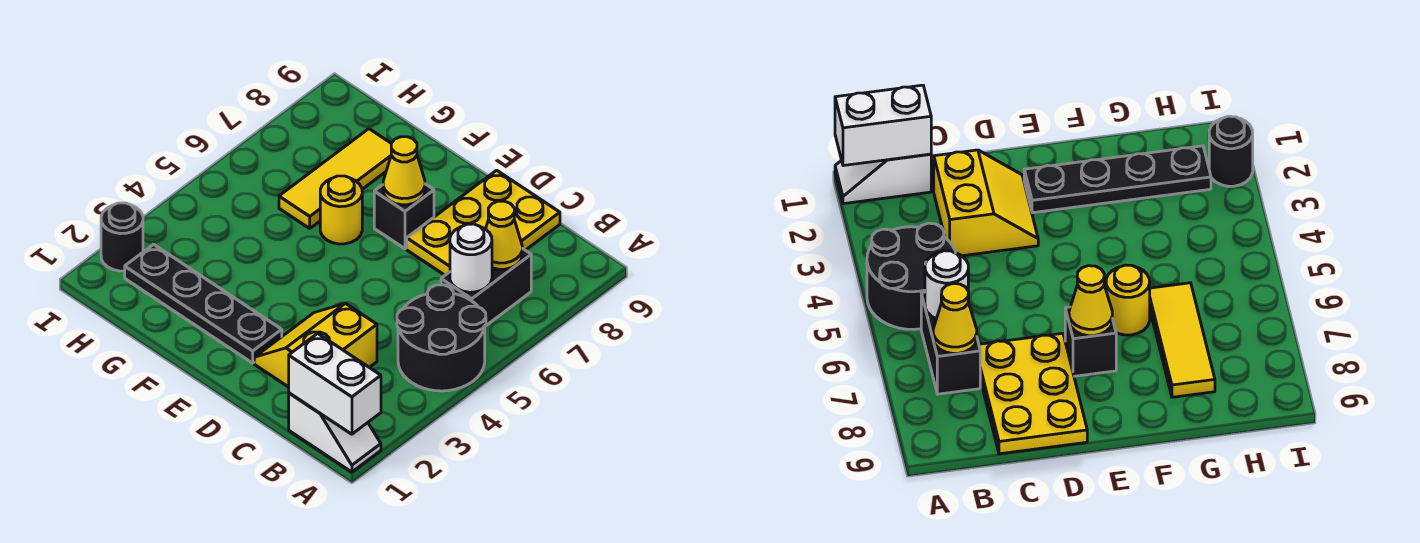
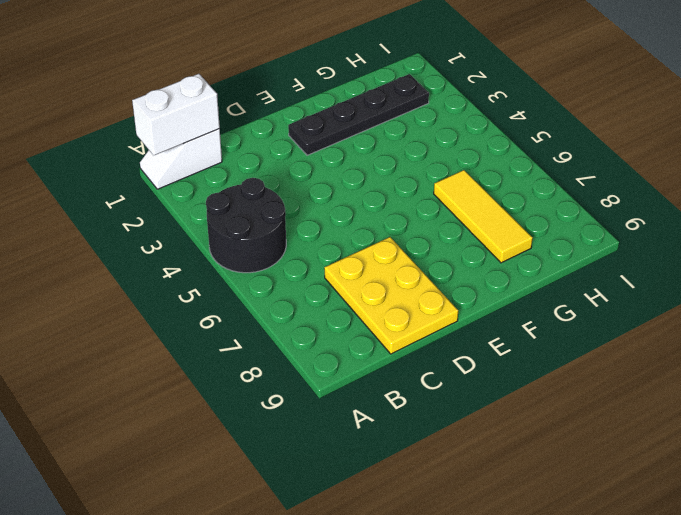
none -> black brick B6:B7 level 1
none -> yellow slope C2:D3 level 1 top C
none -> black brick E7 level 1

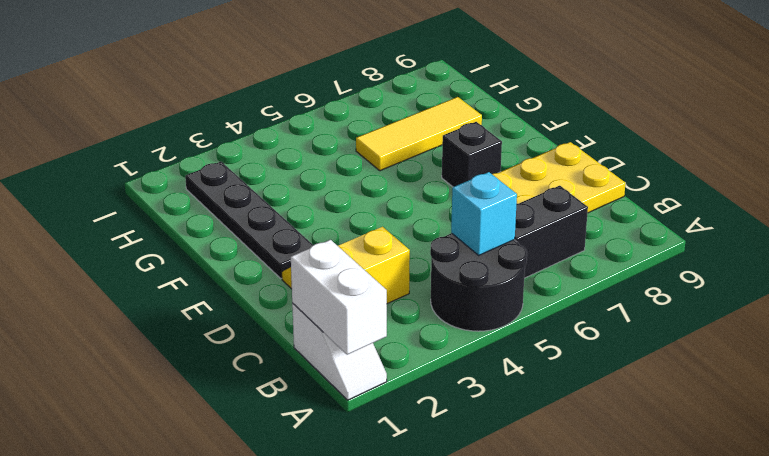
cyan brick B5 level 2 -> none
none -> yellow round brick F6 level 1
none -> black round brick I2 level 1
none -> white round brick B6 level 2

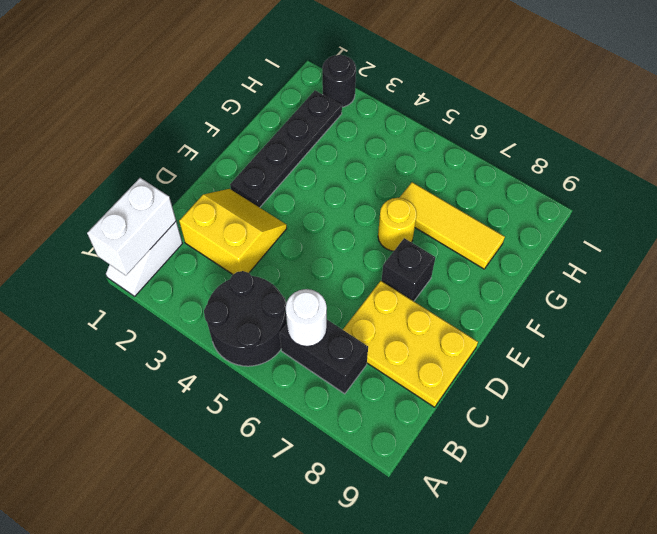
none -> yellow cone B7 level 2
none -> yellow cone E7 level 2

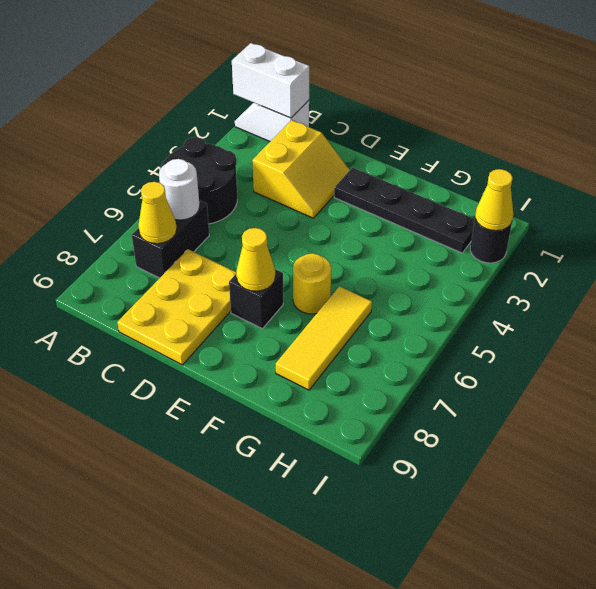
yellow cone I2 level 2 -> none

